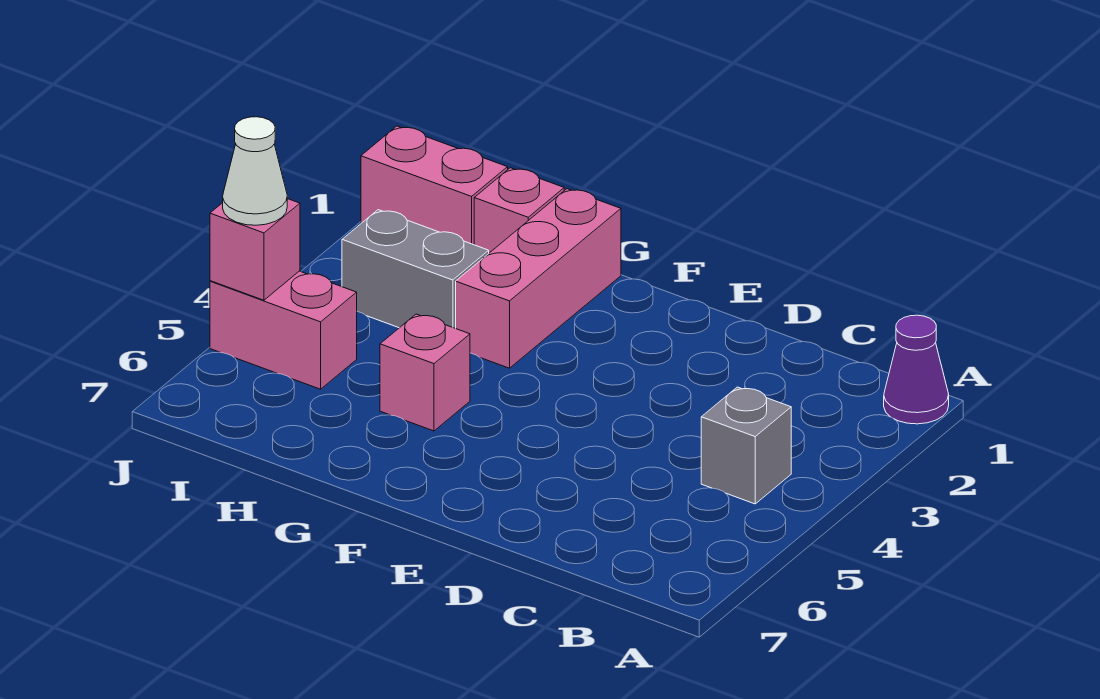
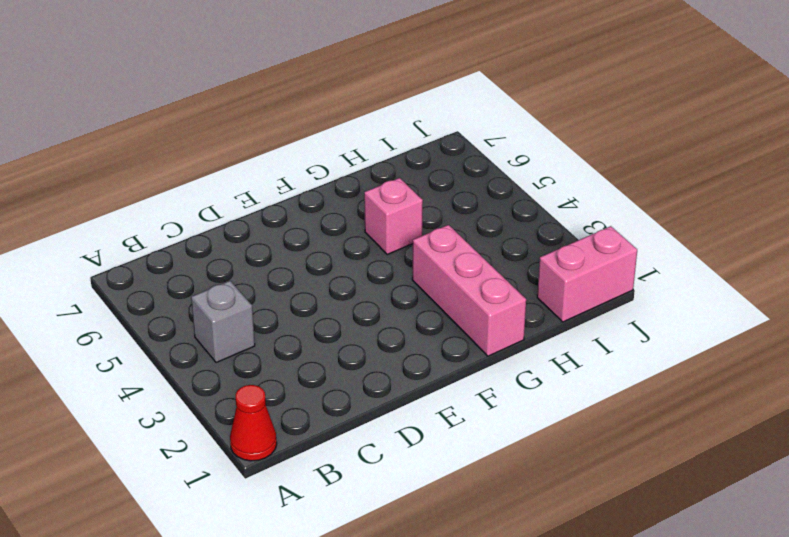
red cone A1 level 1 -> purple cone A1 level 1
none -> pink brick H1 level 1
none -> grey brick H3:I3 level 1

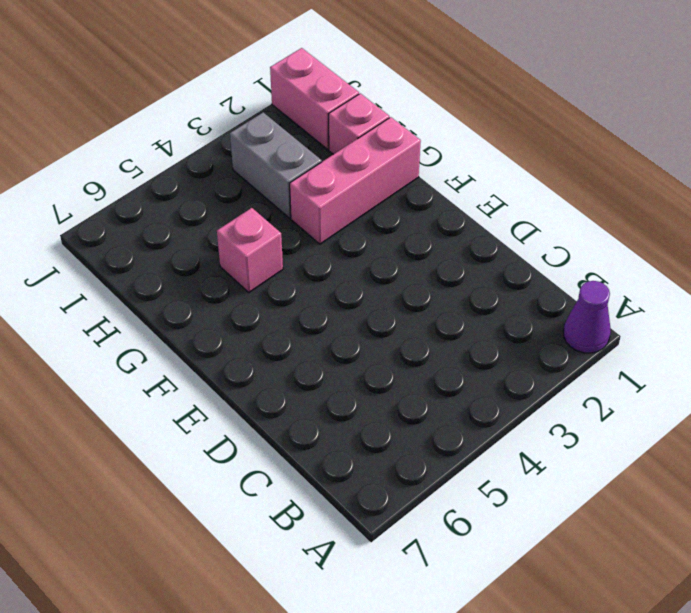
none -> grey brick B4 level 1
none -> pink brick I5:J5 level 1

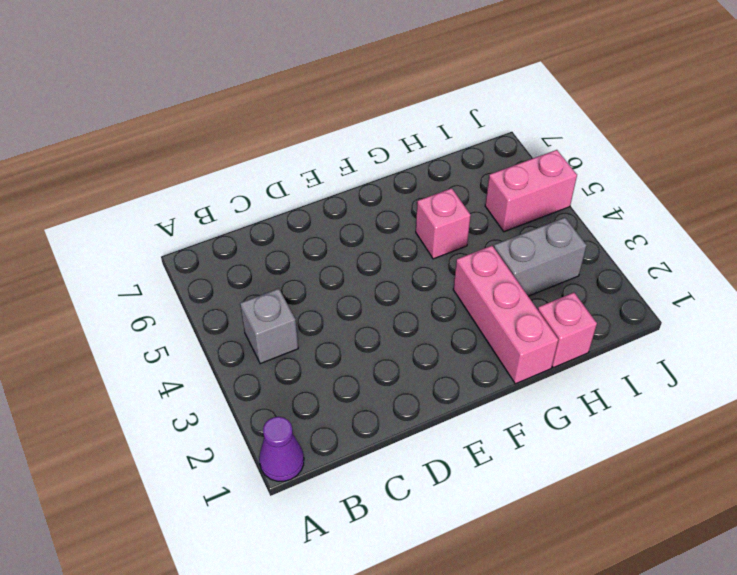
none -> pink brick I1:J1 level 1
none -> pink brick J5 level 2

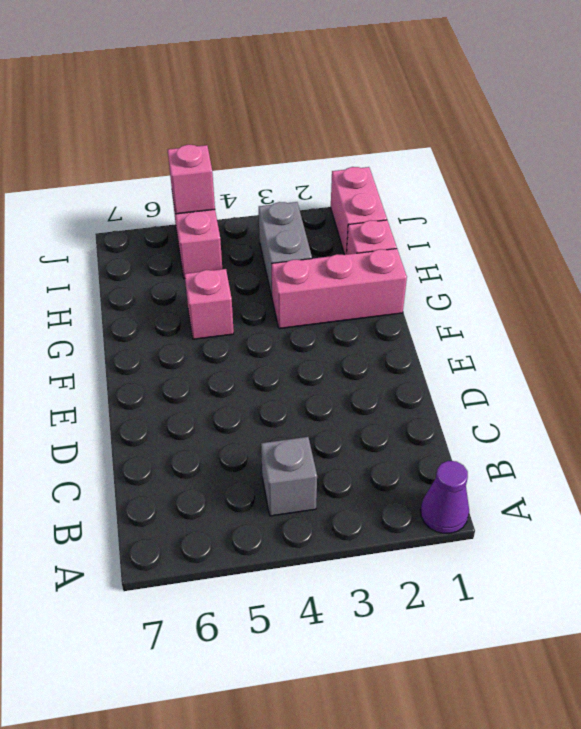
none -> white cone J5 level 3

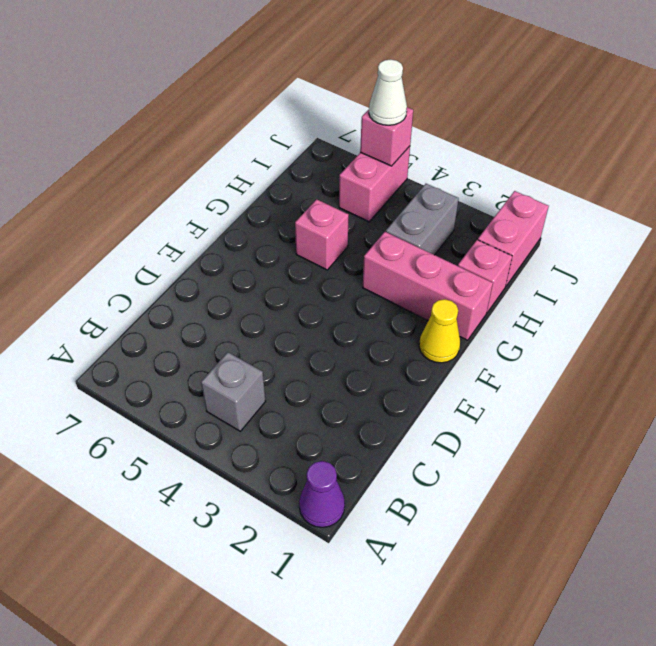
yellow cone F1 level 1 -> none

